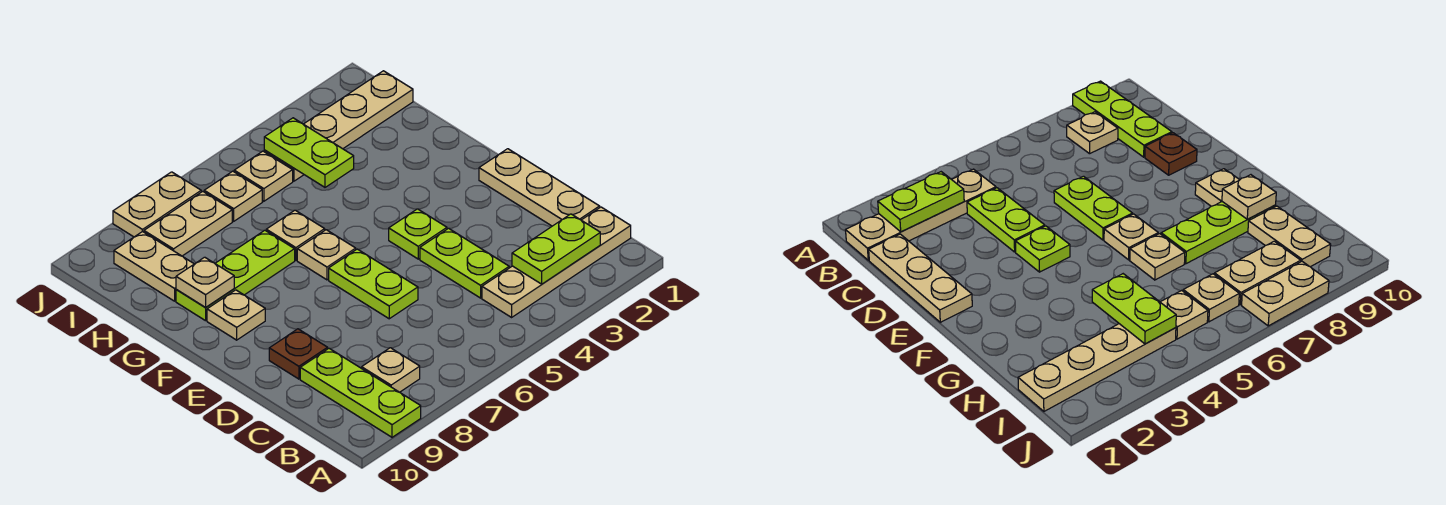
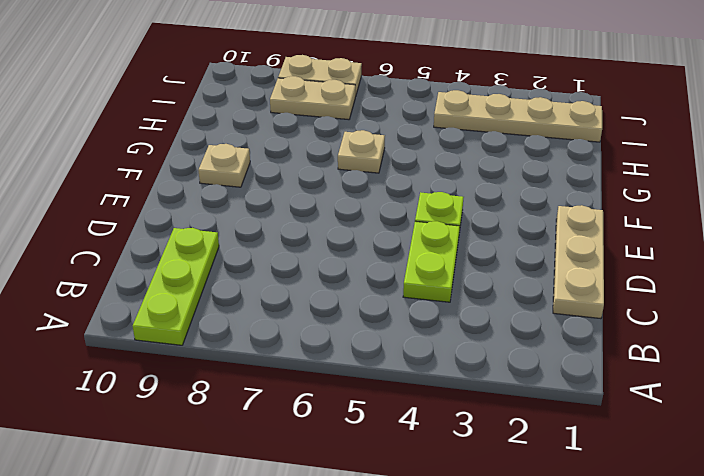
none -> tan plate B1:B4 level 1
none -> tan plate B8 level 1
none -> lime plate D6:E6 level 1

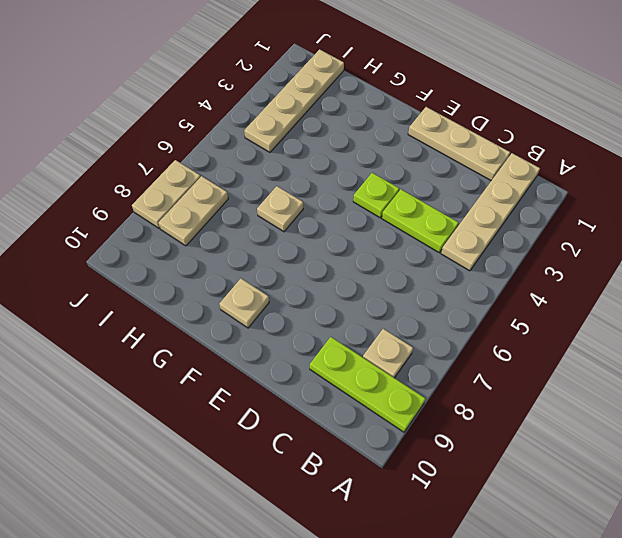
none -> lime plate D6:E6 level 1
none -> brown plate D9 level 1
none -> tan plate F6 level 1

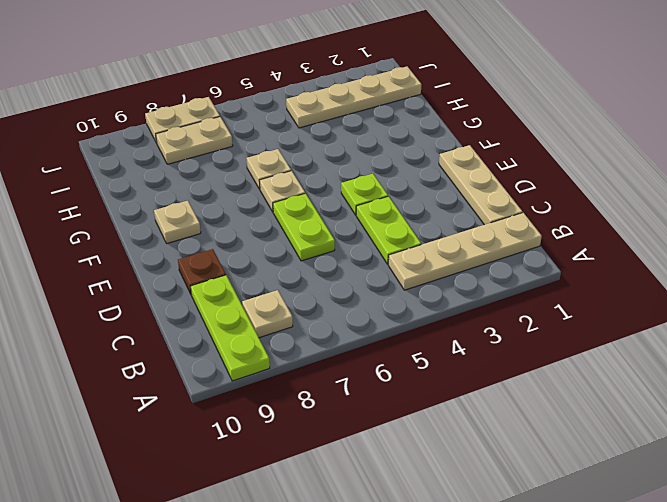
none -> lime plate G7:G9 level 1
none -> tan plate H9:I9 level 1
none -> tan plate I5 level 1

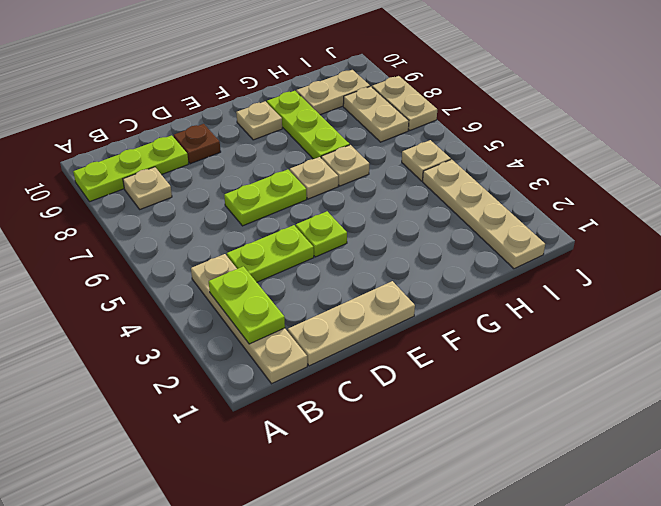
none -> tan plate I6 level 1
none -> tan plate G9 level 2
none -> lime plate H4:I4 level 2

